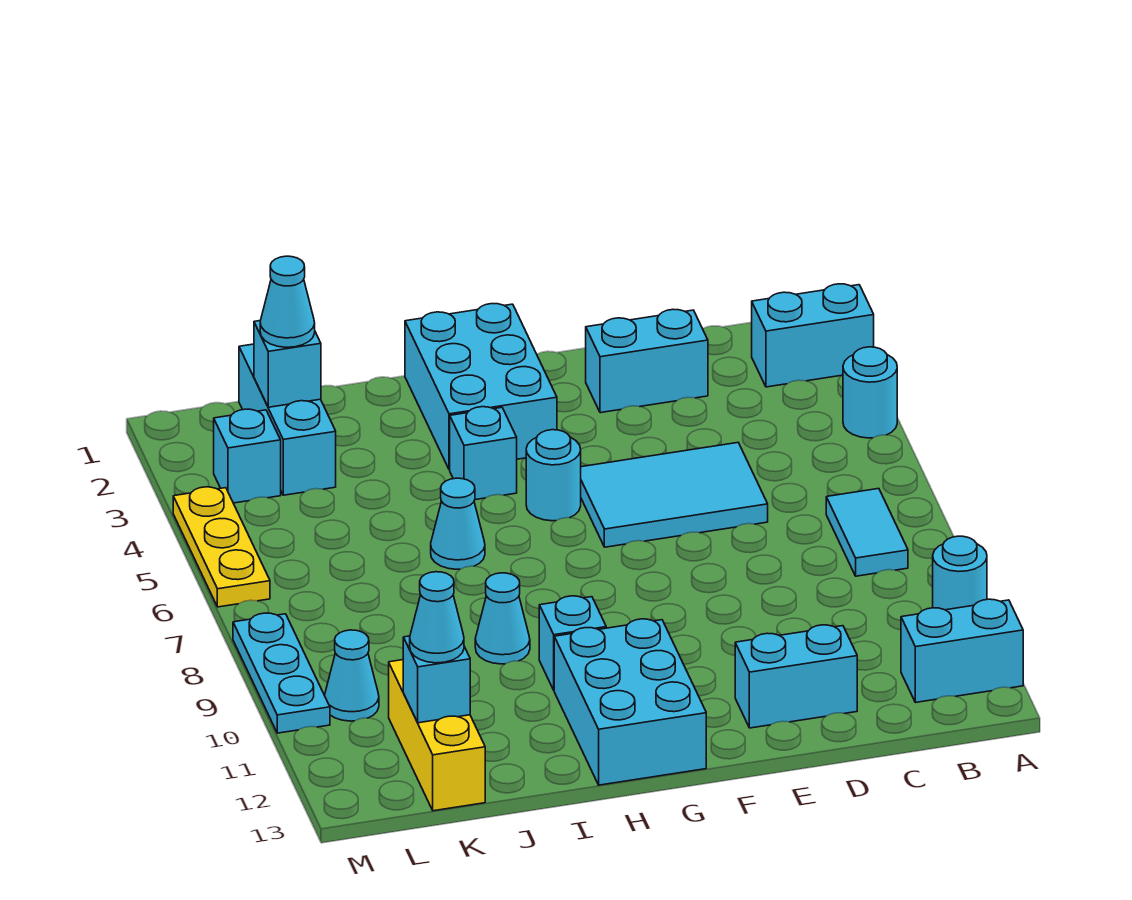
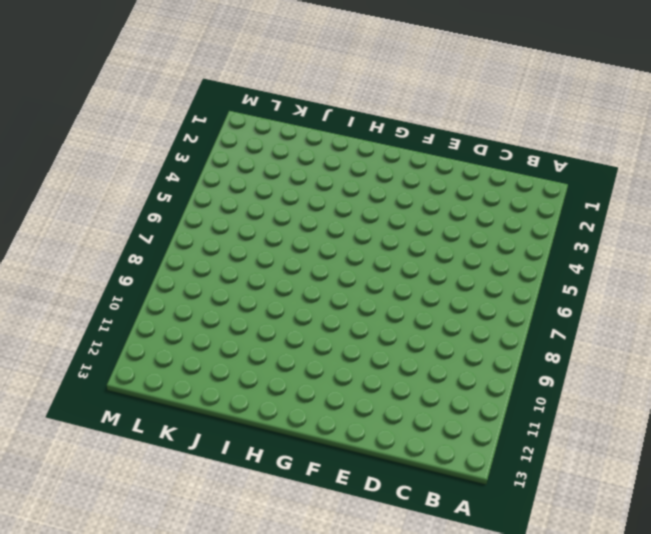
none -> cyan brick A2:B2 level 1
none -> cyan round brick A4 level 1
none -> cyan round brick A10 level 1

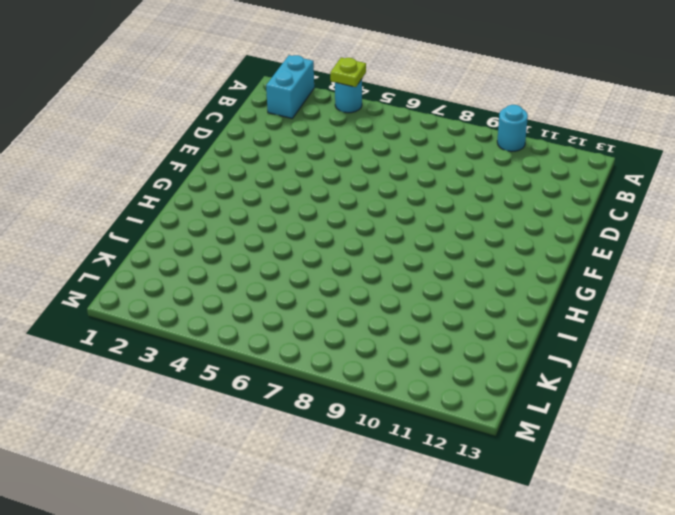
lime plate A4 level 2 -> none
none -> cyan brick A12:B12 level 1
none -> cyan tile B7:B8 level 1
none -> cyan brick D2:E2 level 1

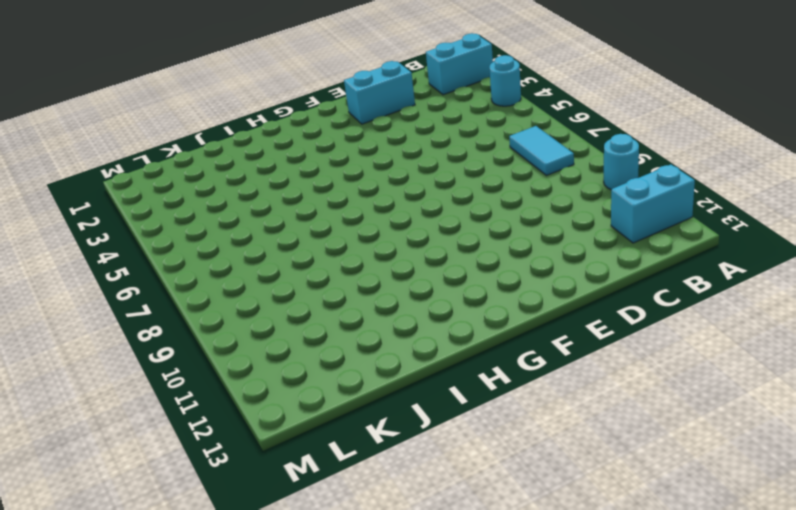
none -> cyan tile D5:F6 level 1
none -> cyan brick D12:E12 level 1
none -> cyan brick G1:H3 level 1

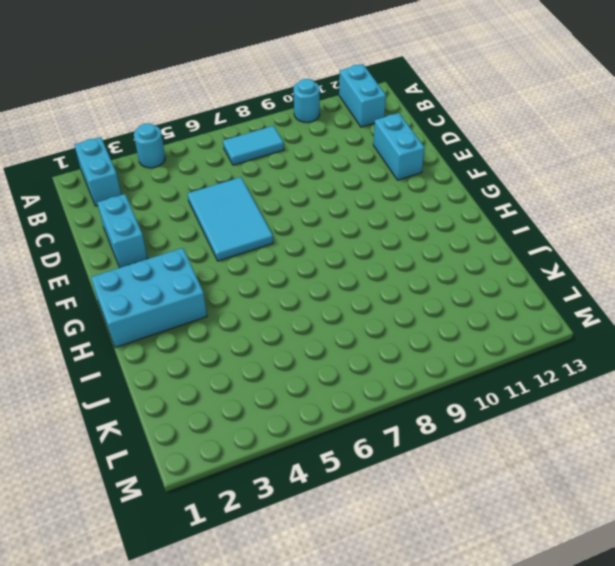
none -> cyan round brick G5 level 1
none -> cyan brick G11:H13 level 1
none -> cyan brick H4 level 1

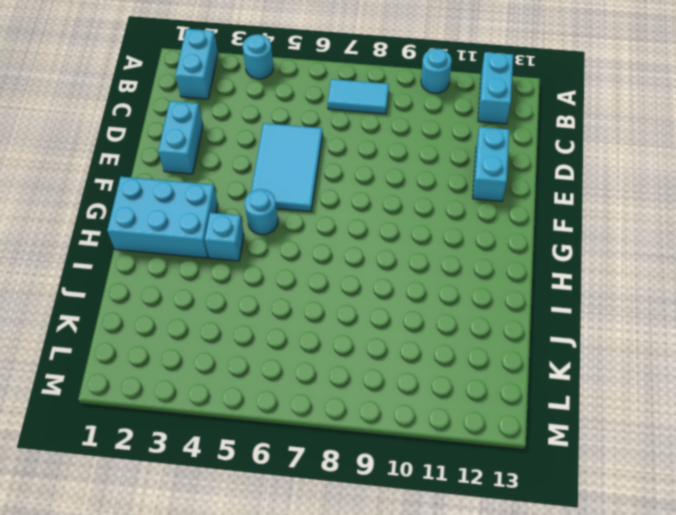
none -> cyan brick G11:H13 level 1
none -> cyan brick H10 level 1
none -> cyan cone I6 level 1

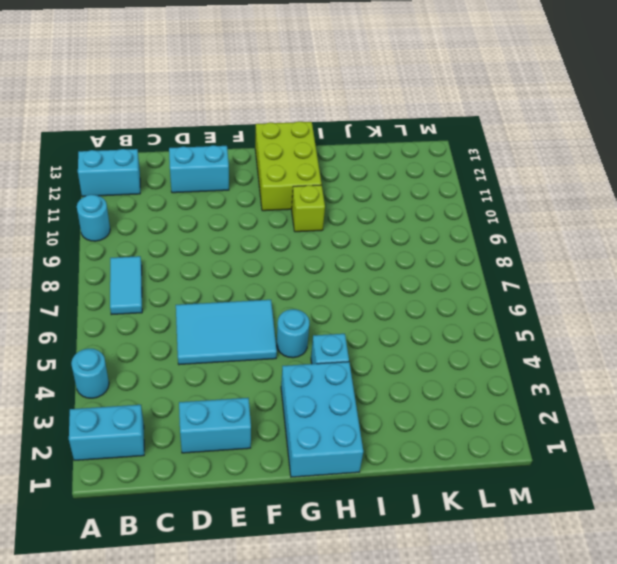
lime brick G11:H13 level 1 -> cyan brick G11:H13 level 1
lime brick H10 level 1 -> cyan brick H10 level 1
none -> cyan cone I6 level 1
none -> cyan cone I9 level 1
none -> cyan brick K1:K3 level 1

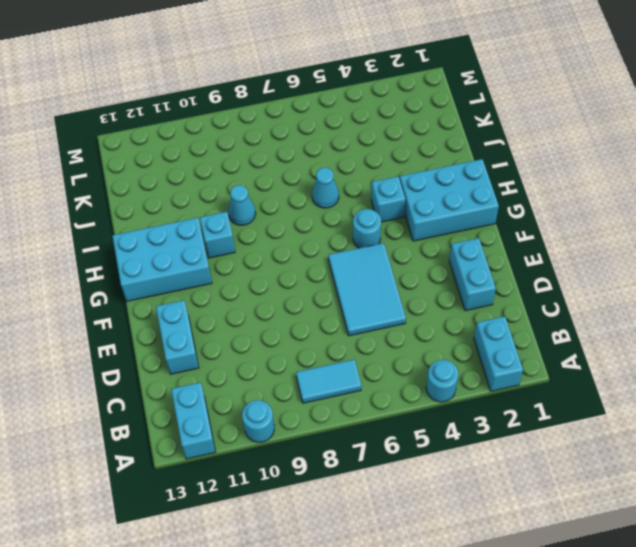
none -> cyan brick K1:K3 level 1
none -> yellow brick K11:K13 level 1
none -> cyan brick L3 level 1

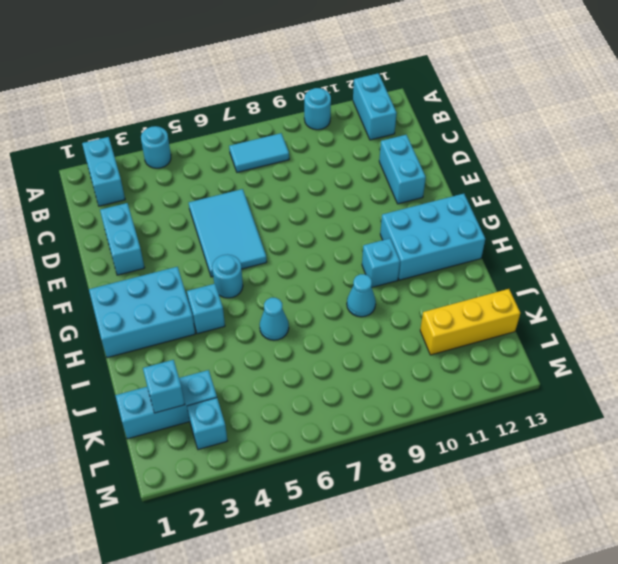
none -> cyan cone L10 level 1
none -> yellow plate M4:M6 level 1
none -> cyan plate M8:M10 level 1

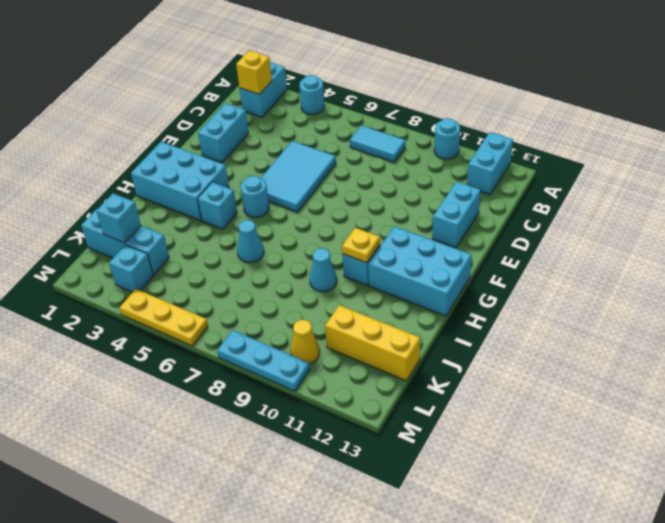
yellow brick B2 level 2 -> none
yellow plate H10 level 2 -> none
yellow cone L10 level 1 -> cyan cone L10 level 1
none -> cyan brick K12 level 2
none -> cyan cone K2 level 3
none -> cyan cone K12 level 3

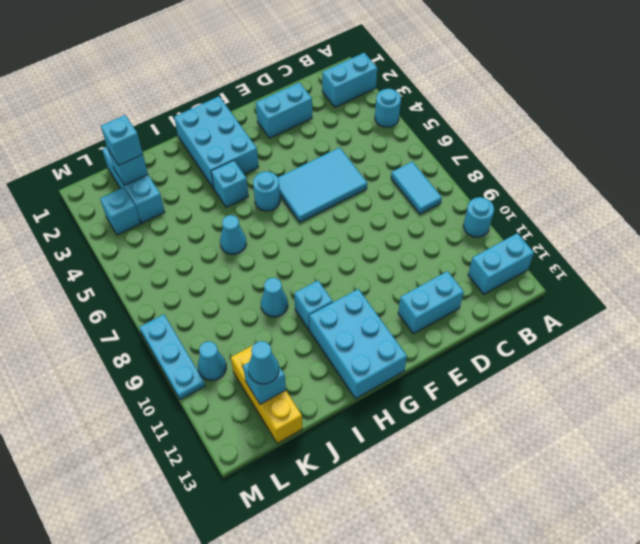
cyan brick K2 level 3 -> cyan cone K2 level 3
none -> yellow plate M4:M6 level 1

